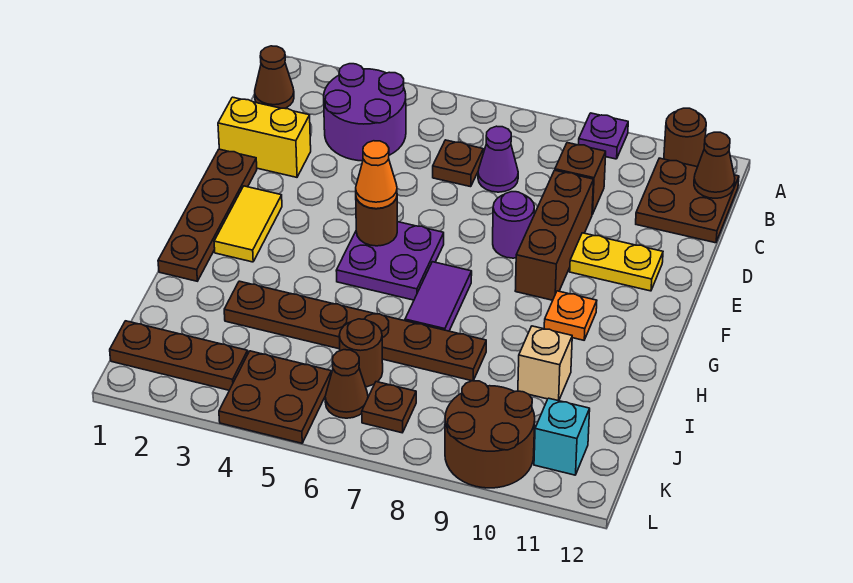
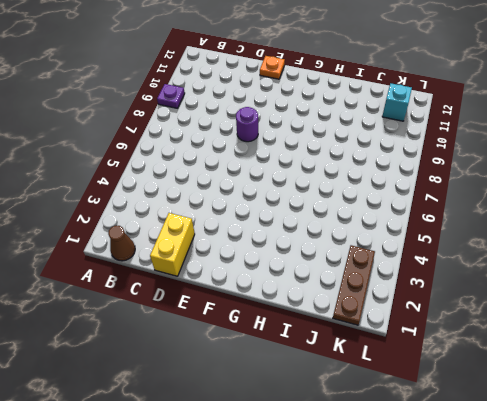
orange plate E12 level 1 -> orange plate G10 level 1
none -> brown round brick A11 level 1
none -> purple round brick B3:C4 level 1
none -> brown plate B11:C12 level 1

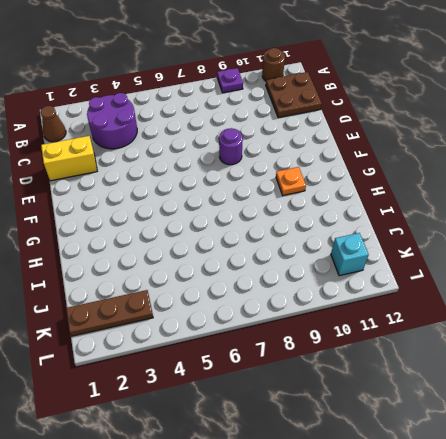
none -> brown plate C6 level 1
none -> purple cone C7 level 1
none -> brown brick C9 level 1

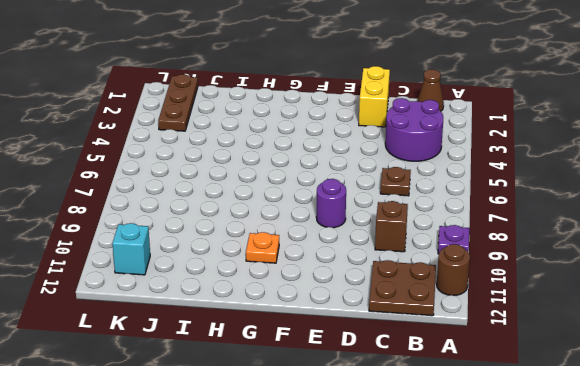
none -> purple cone C7 level 1
none -> brown brick D9:F9 level 1
none -> brown plate E1:H1 level 1

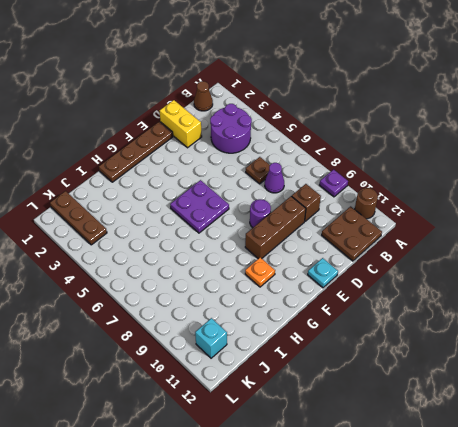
cyan plate E12 level 1 -> none
none -> yellow plate E10:E11 level 1
none -> yellow tile F2:G2 level 1
none -> purple tile G7:H7 level 1

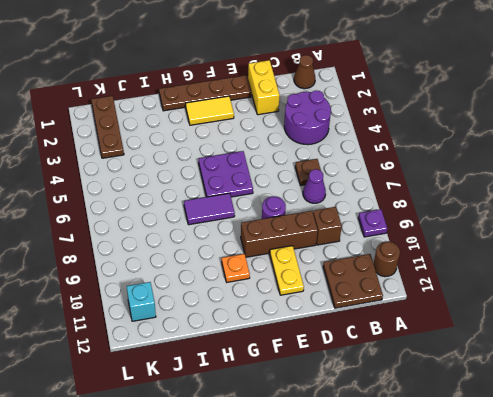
none -> brown plate I3:I8 level 1
none -> tan brick I10 level 1
none -> brown round brick J6 level 1

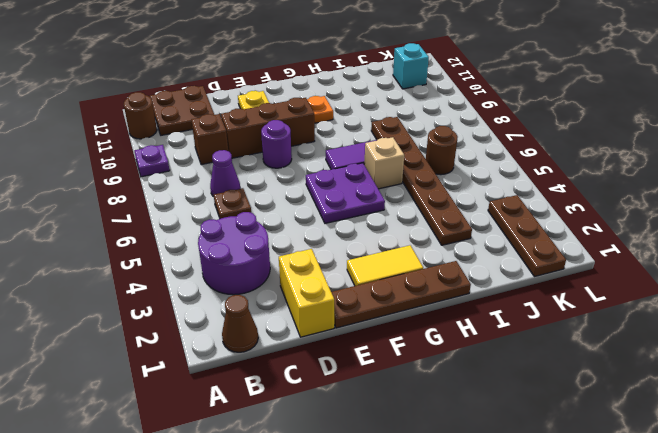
tan brick H6 level 1 -> tan brick I10 level 1
none -> brown plate K4:L5 level 1
none -> brown cone K6 level 1
none -> brown plate K7 level 1

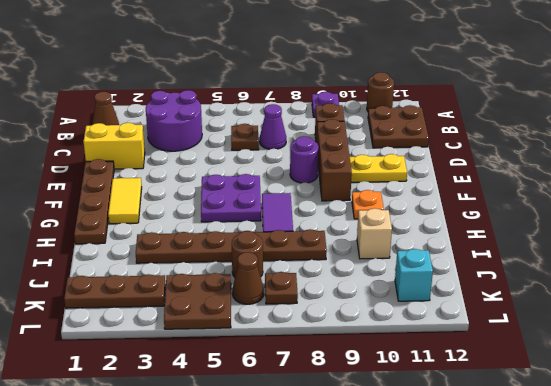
none -> brown round brick K9:L10 level 1
none -> brown cone B12 level 2
none -> brown round brick F5 level 2

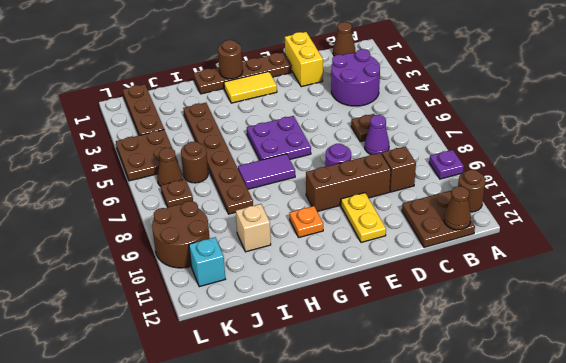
brown round brick G1 level 2 -> brown round brick F5 level 2
none -> orange cone F5 level 3

